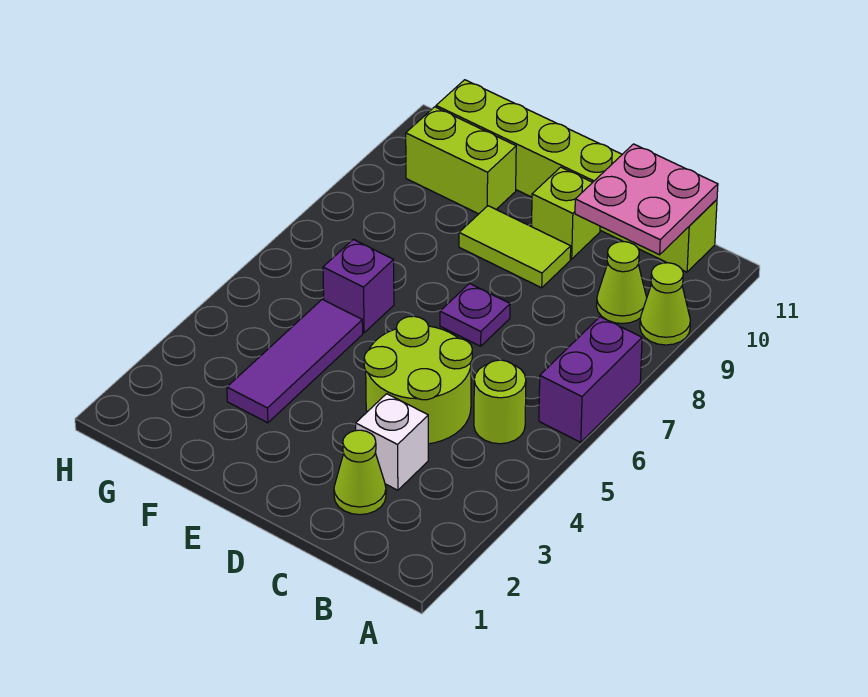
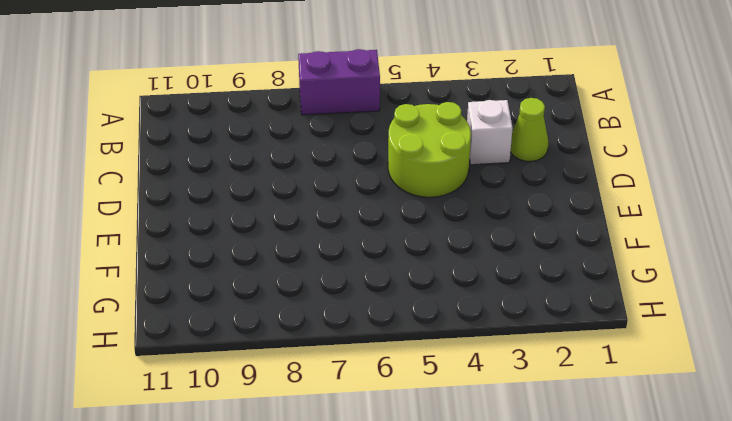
none -> lime cone A9 level 1
none -> lime round brick B5 level 1
none -> lime cone B9 level 1

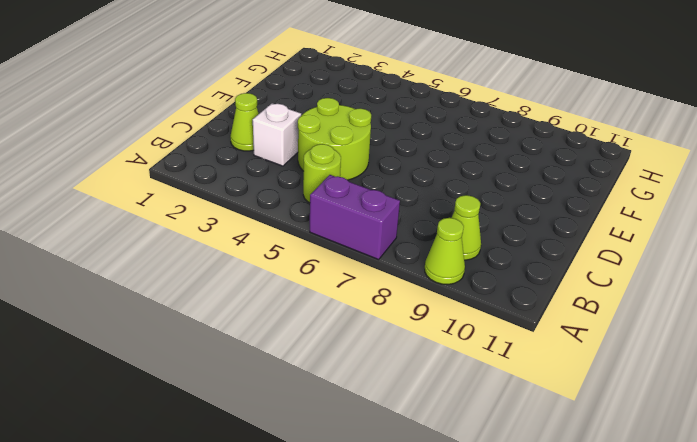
none -> lime brick B11:G11 level 1
none -> purple plate D7 level 1
none -> lime tile D9:E9 level 1

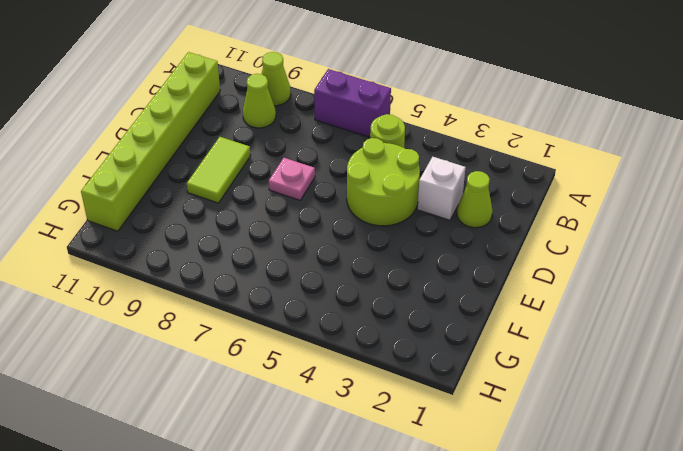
pink plate D7 level 1 -> purple plate D7 level 1
none -> lime brick D10 level 1
none -> purple tile F3:F5 level 1
none -> purple brick F6 level 1

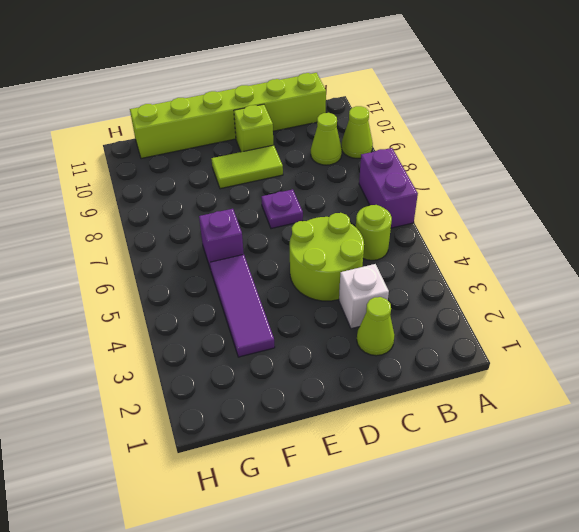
none -> lime brick F10:G10 level 1
none -> pink plate B10:C11 level 2

